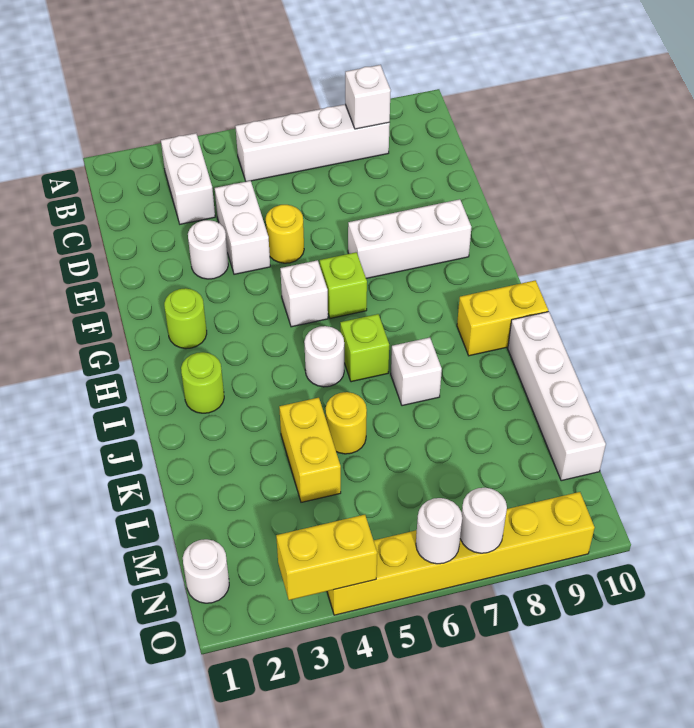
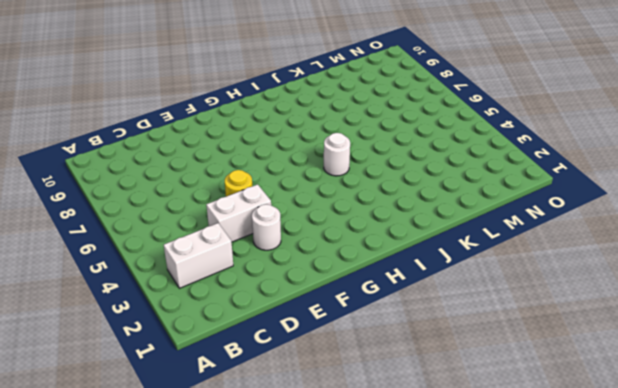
none -> white brick B5:B8 level 1
none -> white brick F7:F9 level 1
none -> lime round brick G2 level 1

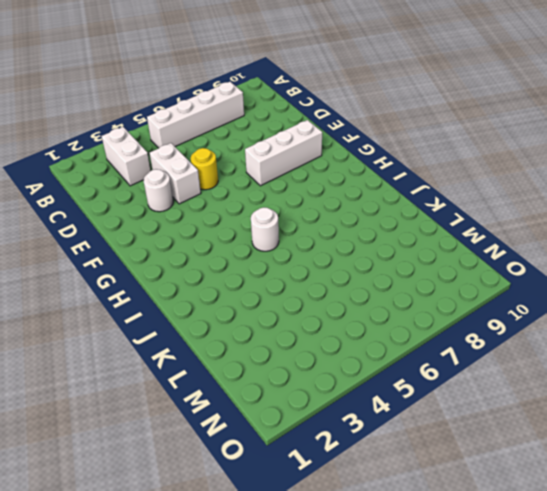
none -> lime round brick G2 level 1
none -> white brick G5 level 1
none -> lime brick G6 level 1

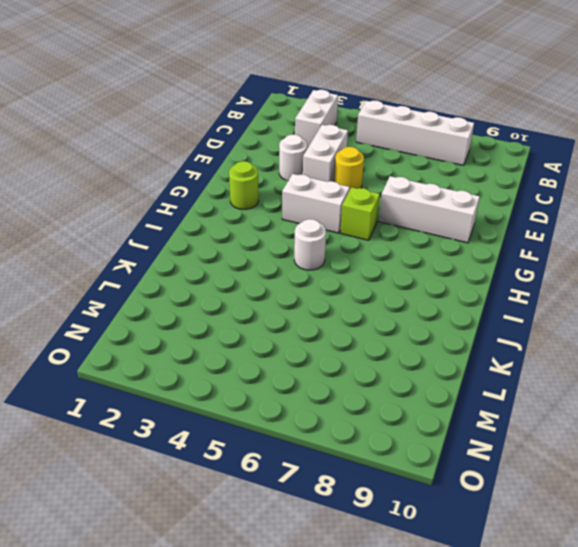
white brick G4:G5 level 1 -> white brick G5 level 1
none -> lime round brick I2 level 1
none -> lime brick I6 level 1
none -> yellow brick I9:I10 level 1

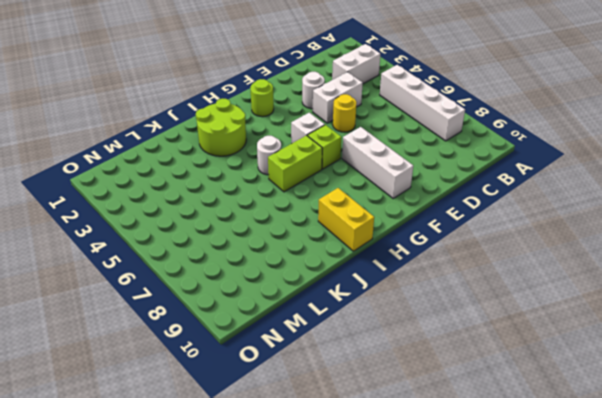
lime brick H6:I6 level 1 -> lime brick I6 level 1
lime round brick I2:J3 level 1 -> lime round brick I2 level 1
none -> white brick J7 level 1
none -> white brick J10:M10 level 1
none -> yellow brick K4:L4 level 1

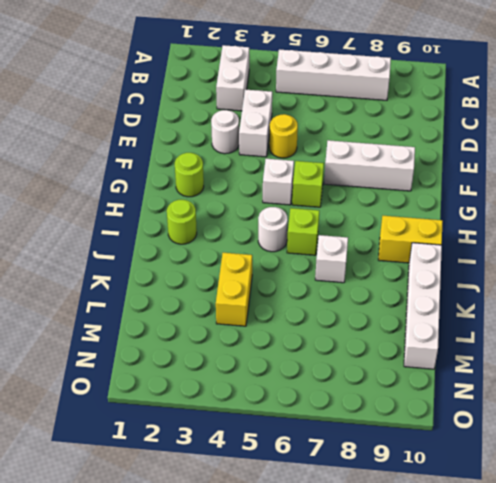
none -> yellow round brick K5 level 1
none -> white round brick N1 level 1
none -> yellow brick O4:O9 level 1

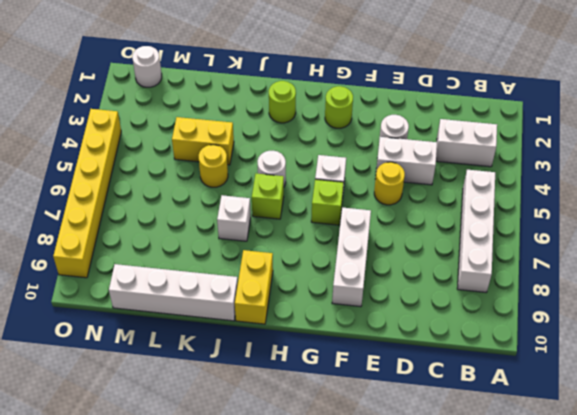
none -> white brick B8 level 2
none -> yellow brick O3:O4 level 2
none -> white round brick O6 level 2

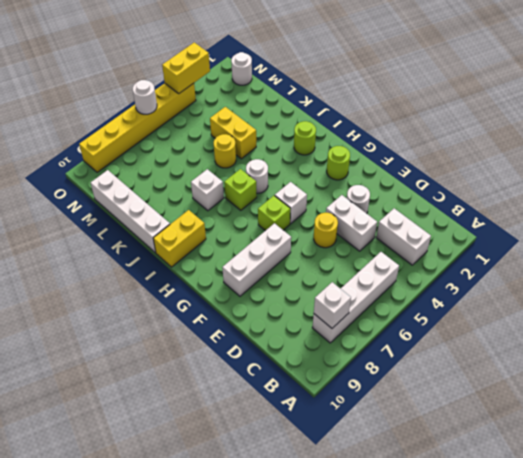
none -> white round brick O7 level 2

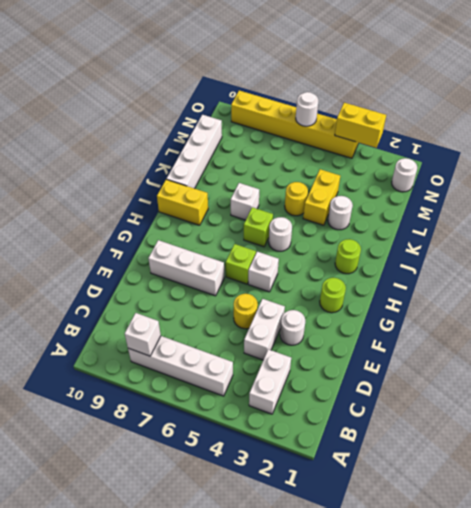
white round brick K3 level 1 -> white round brick O7 level 2

